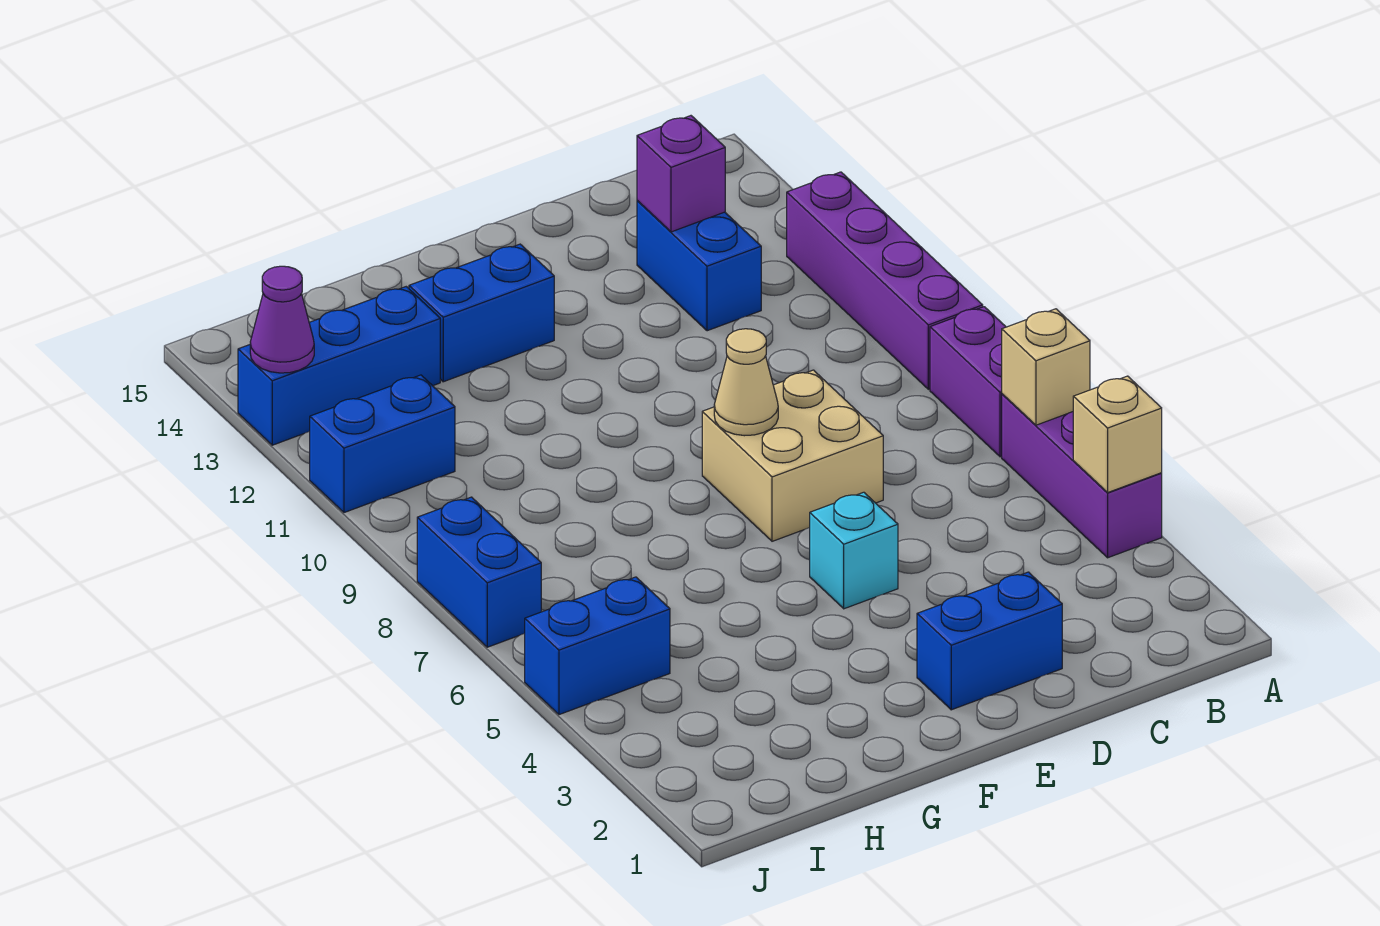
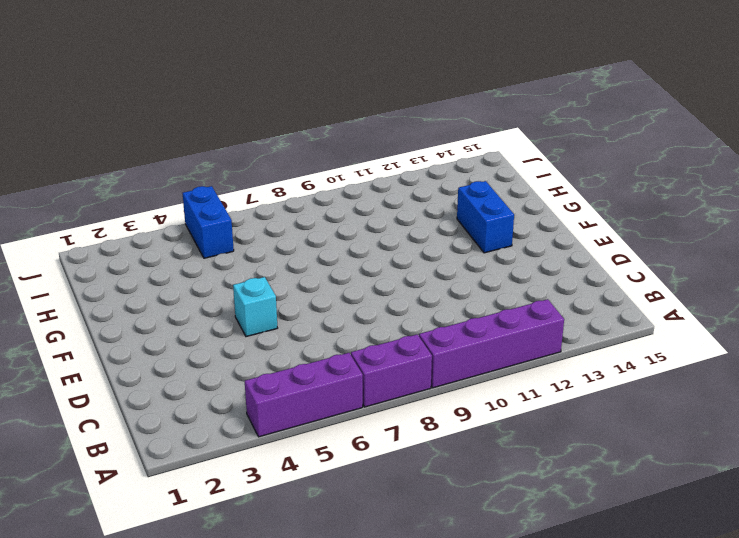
none -> blue brick C12:C13 level 1
none -> blue brick D2:E2 level 1
none -> tan brick D7:E8 level 1

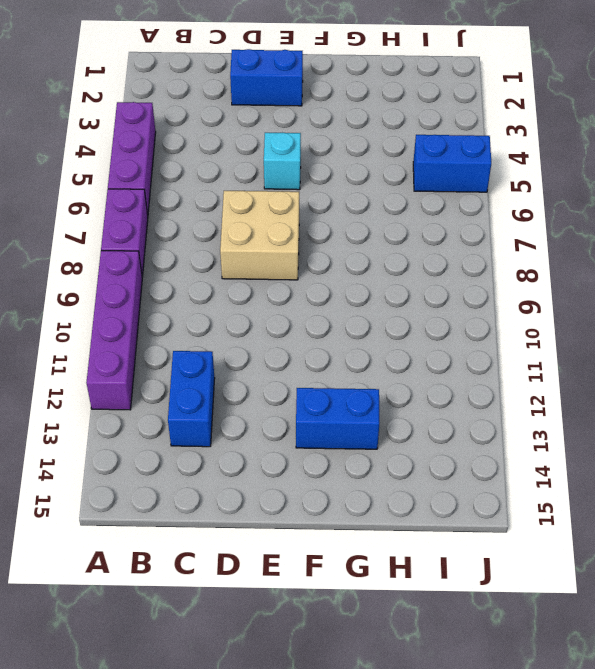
none -> blue brick H13:J13 level 1
none -> blue brick I11:J11 level 1
none -> blue brick J7:J8 level 1

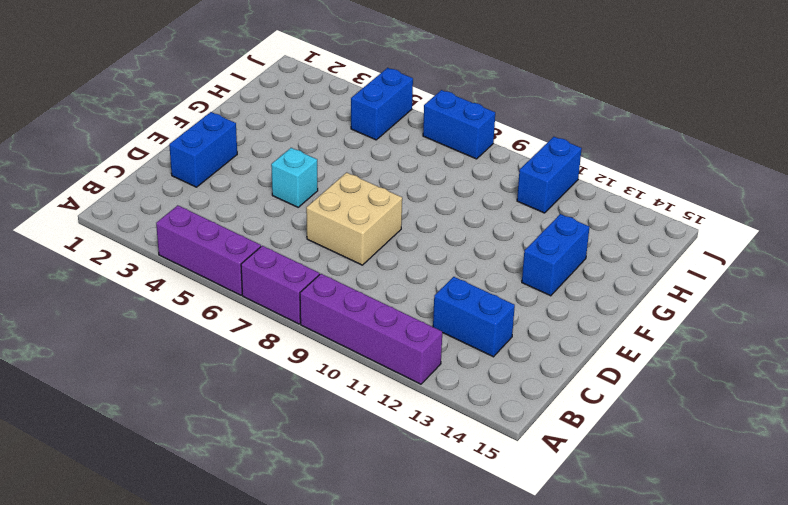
none -> blue brick H13:J13 level 1
none -> tan brick A4 level 2
none -> tan brick A6 level 2

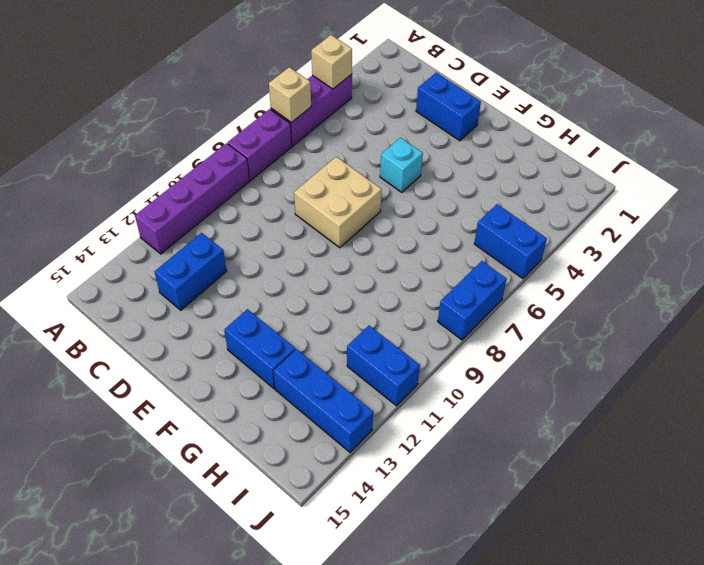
none -> purple brick C13 level 2
none -> tan cone E8 level 2
none -> purple cone J13 level 2

